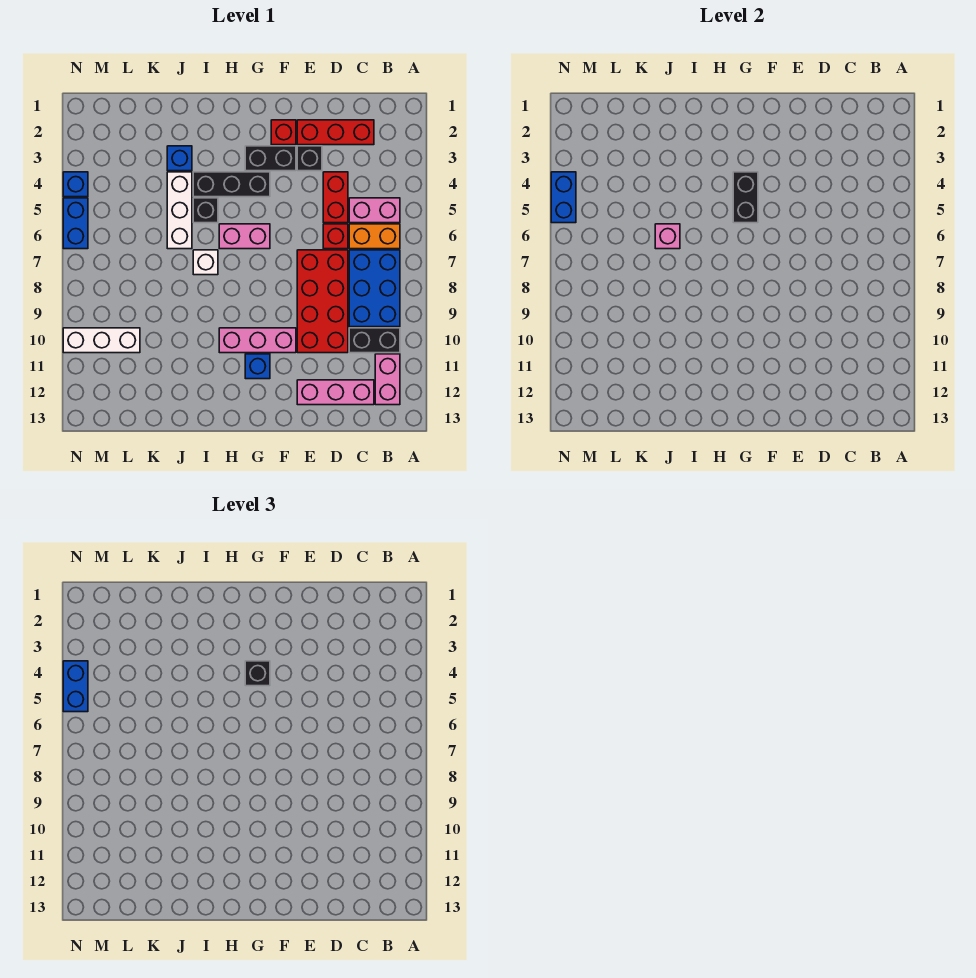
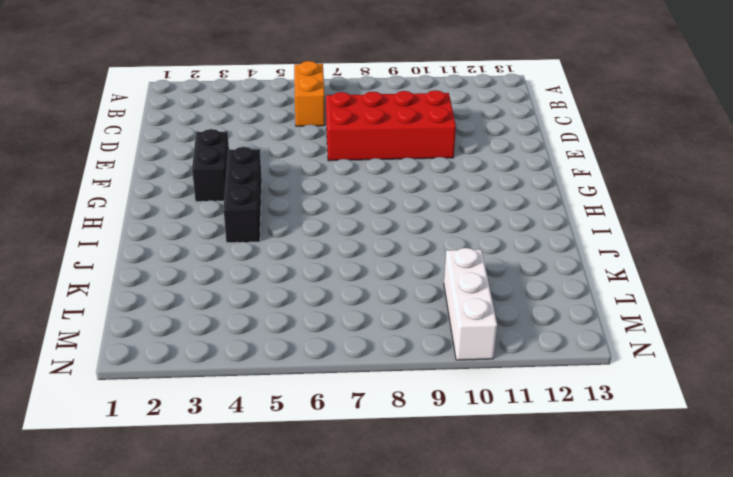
none -> pink brick B5:C5 level 1
none -> blue brick B7:C9 level 1
none -> black brick B10:C10 level 1

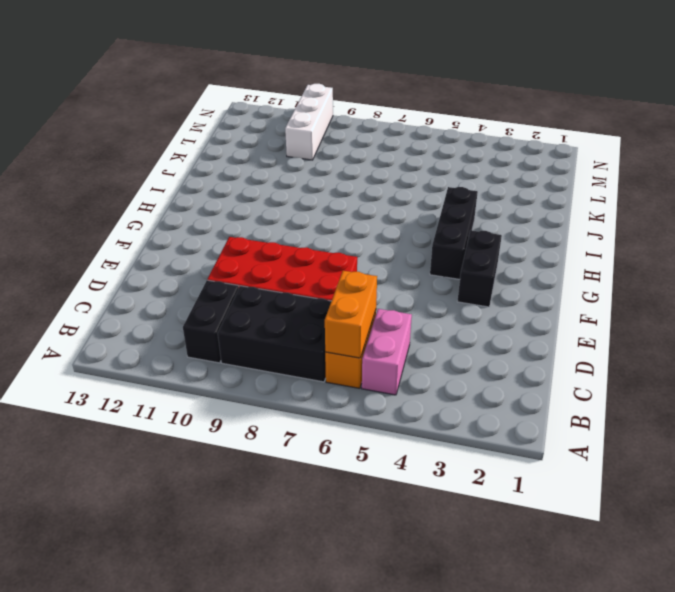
orange brick B6:C6 level 2 -> none
black brick B7:C9 level 1 -> blue brick B7:C9 level 1
none -> pink brick B11:B12 level 1
none -> red brick C2:E2 level 1
none -> pink brick C12:E12 level 1

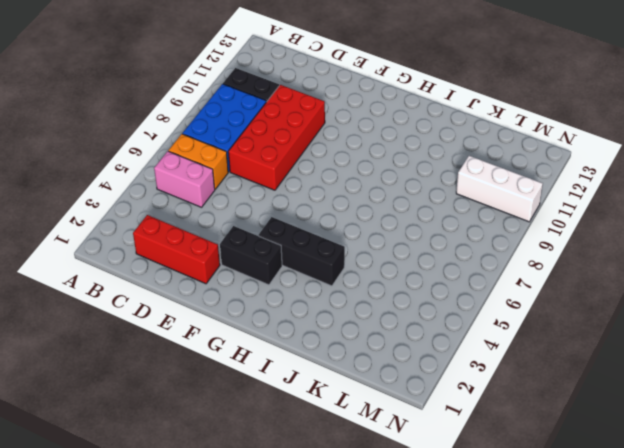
none -> pink brick B11:B12 level 1
none -> pink brick C12:E12 level 1
none -> red brick D4:D5 level 1

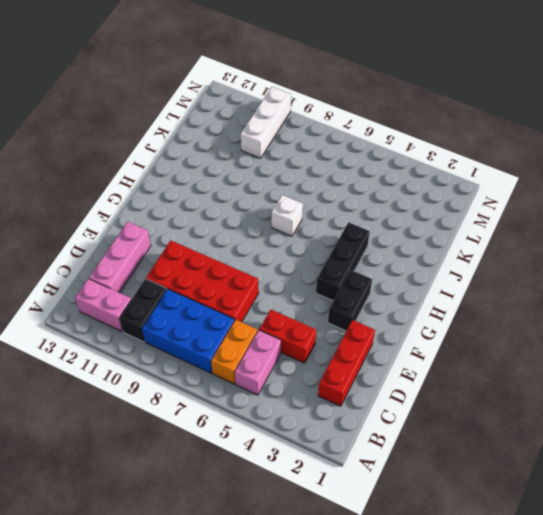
none -> red brick D6 level 1
none -> black brick E3 level 1
none -> red brick F2 level 1

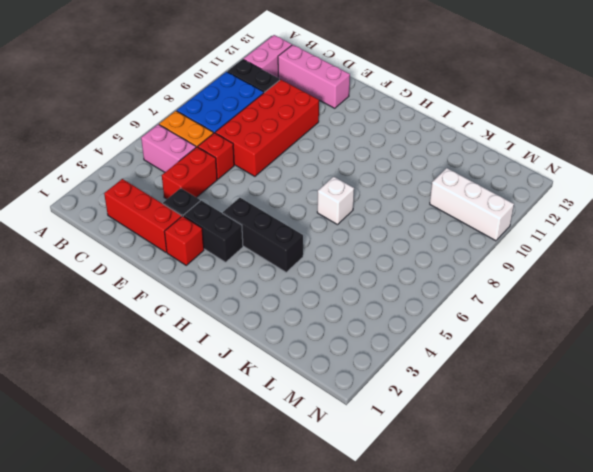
none -> pink brick F10:H10 level 1
none -> pink brick G6:H6 level 1
none -> blue brick G11 level 1

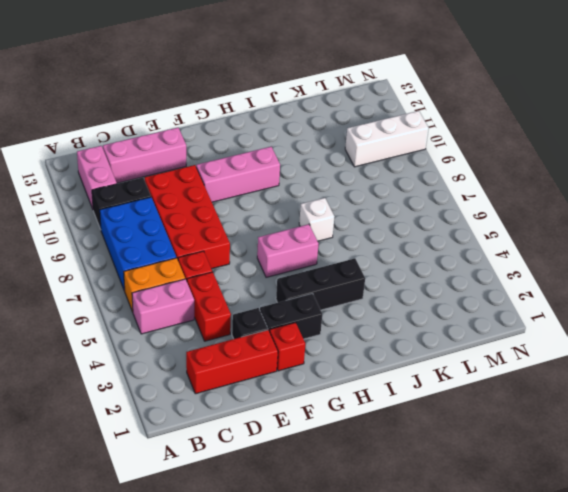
none -> blue brick G11 level 1
none -> black brick I5 level 1
none -> blue brick J3 level 1

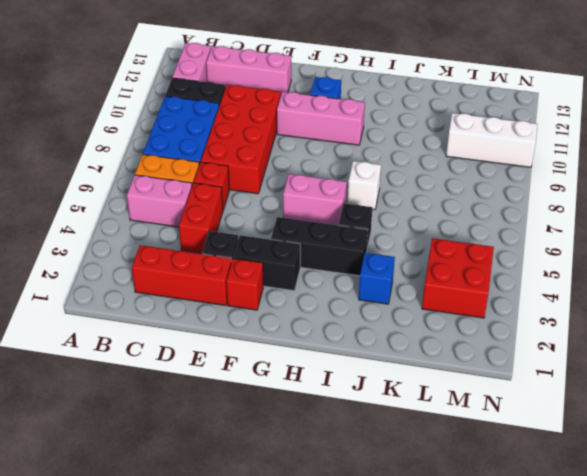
red brick L3:M4 level 1 -> none
none -> white brick J4:J6 level 1
none -> blue brick N4 level 1
none -> blue brick N5:N6 level 1

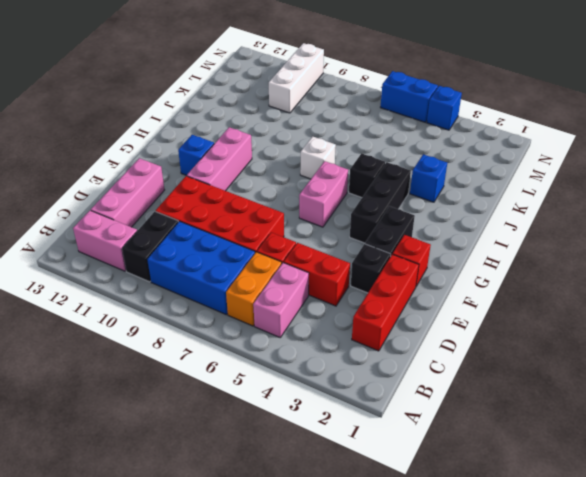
none -> white brick J4:J6 level 1
none -> black brick G4:G5 level 2
none -> pink brick J6 level 2

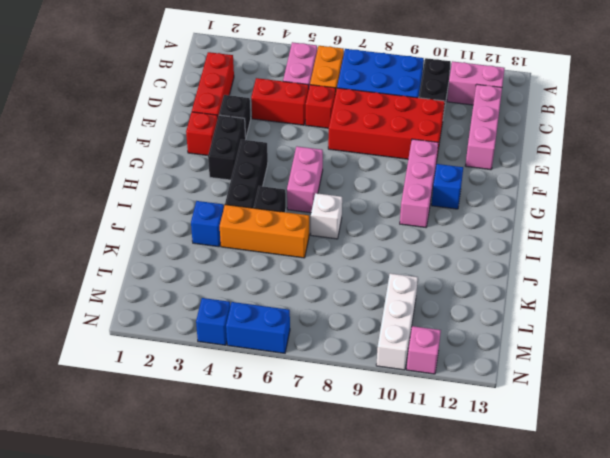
orange brick J4:J6 level 1 -> white brick J4:J6 level 1
pink brick N11 level 1 -> pink brick J6 level 2
none -> black brick G4:G5 level 2
none -> blue brick N4:N5 level 2
none -> black brick G4 level 3

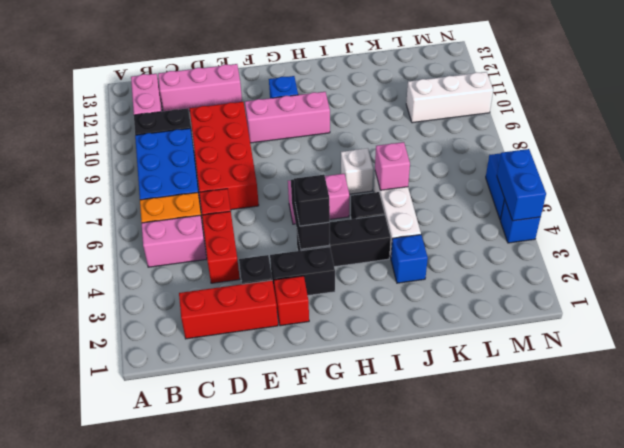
none -> blue brick N4:N5 level 3

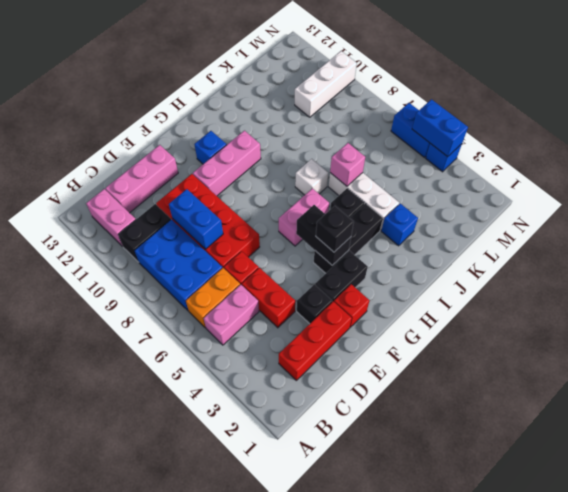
blue brick D8:D9 level 2 -> blue brick N4:N5 level 3

